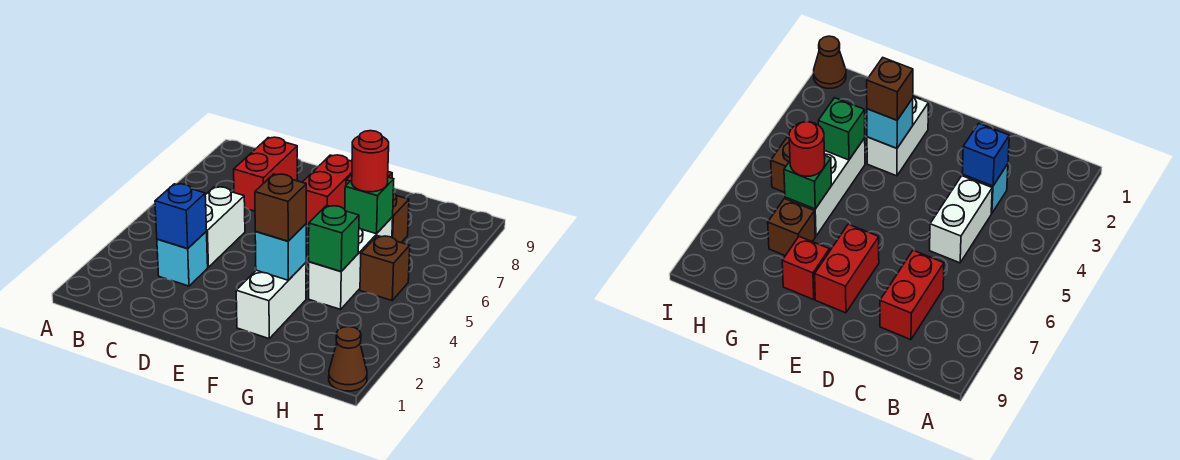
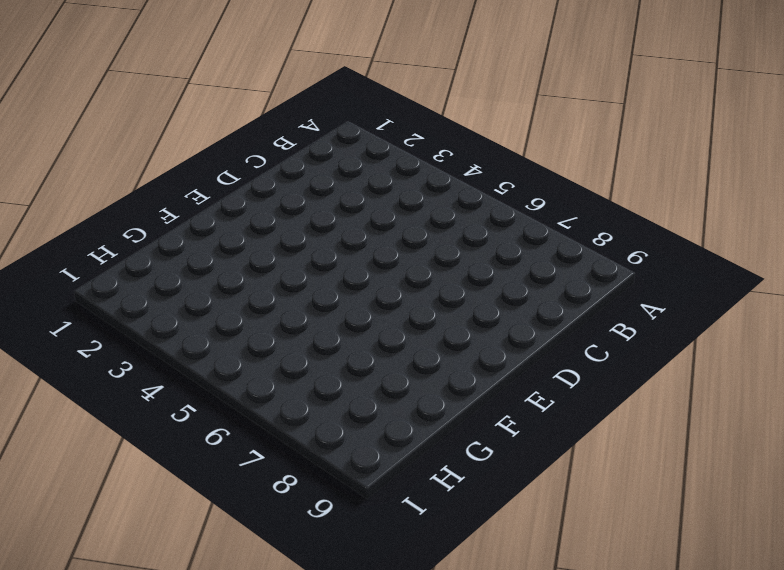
none -> cyan brick C3 level 1
none -> white brick C4:C5 level 1
none -> red brick C7:C8 level 1

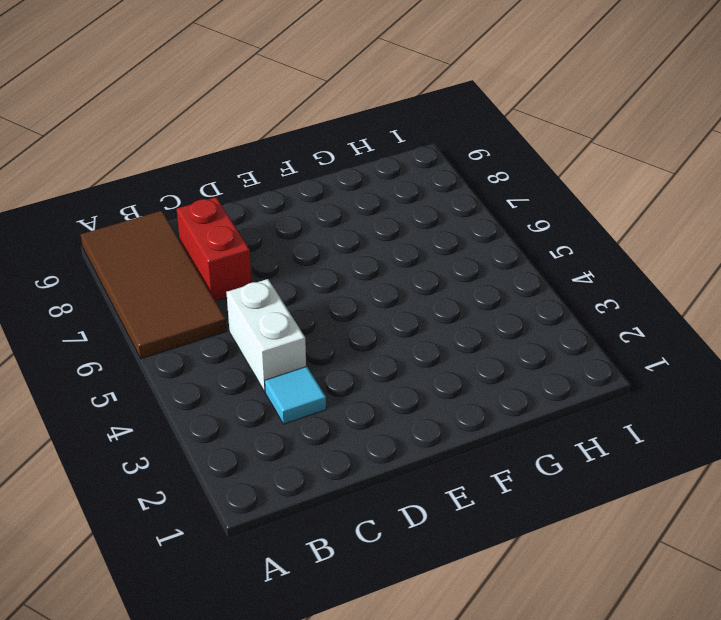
brown tile A6:B9 level 1 -> none
cyan tile C3 level 1 -> cyan brick C3 level 1
none -> red brick E7:E8 level 1
none -> white brick F2:F3 level 1
none -> red brick F8 level 1

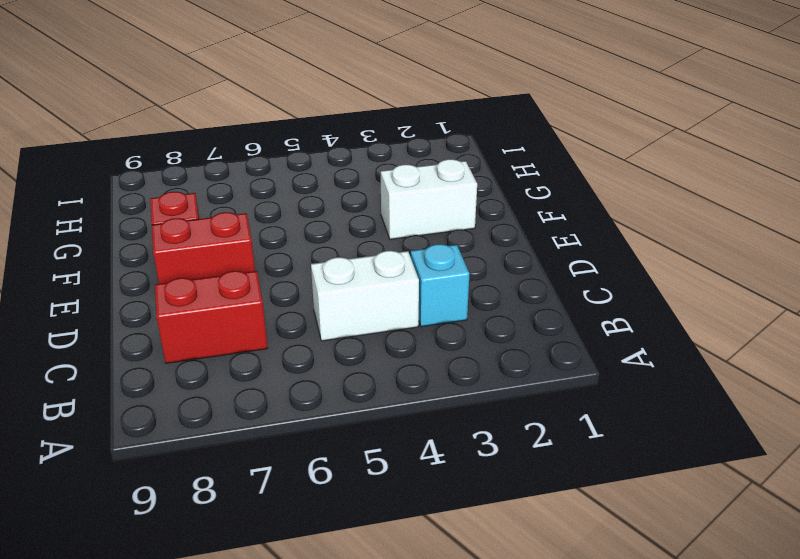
none -> white brick G4:G6 level 1
none -> brown brick G7 level 1
none -> brown brick H5 level 1

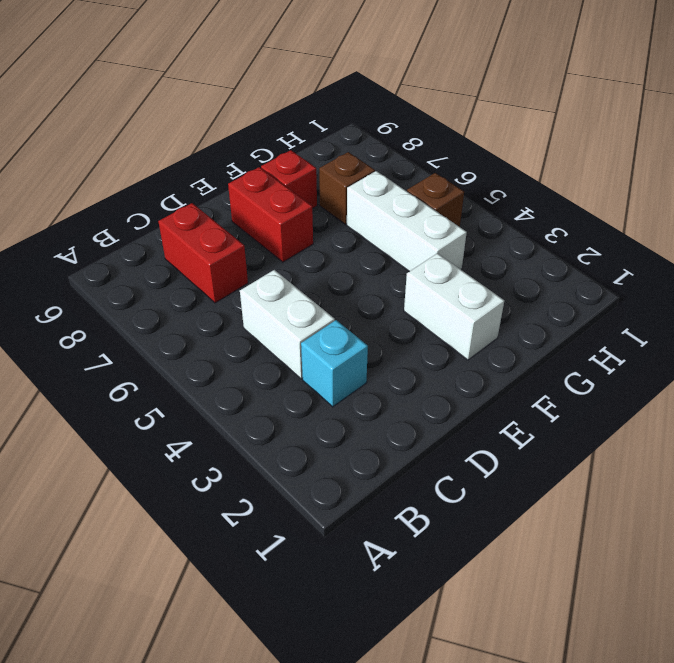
none -> brown cone I1 level 1
none -> blue brick C3 level 2
none -> cyan brick F3 level 2

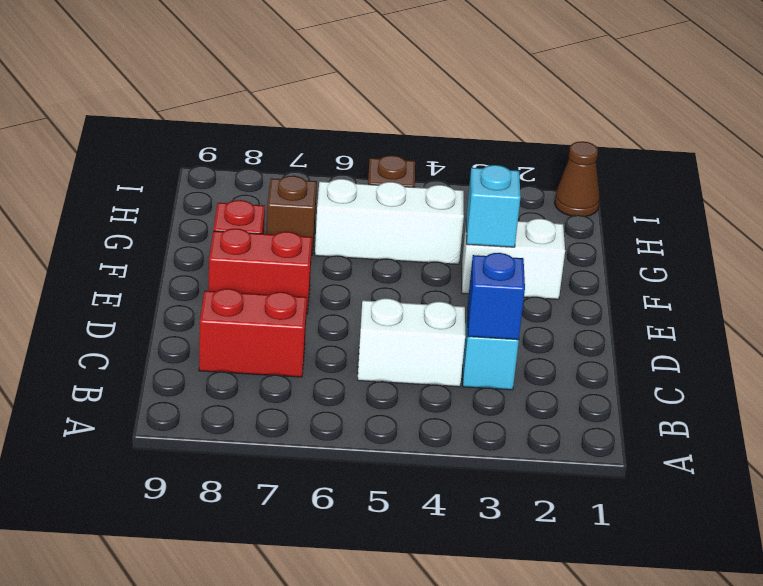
none -> green brick G4 level 2
none -> green brick G6 level 2
none -> brown brick F3 level 3

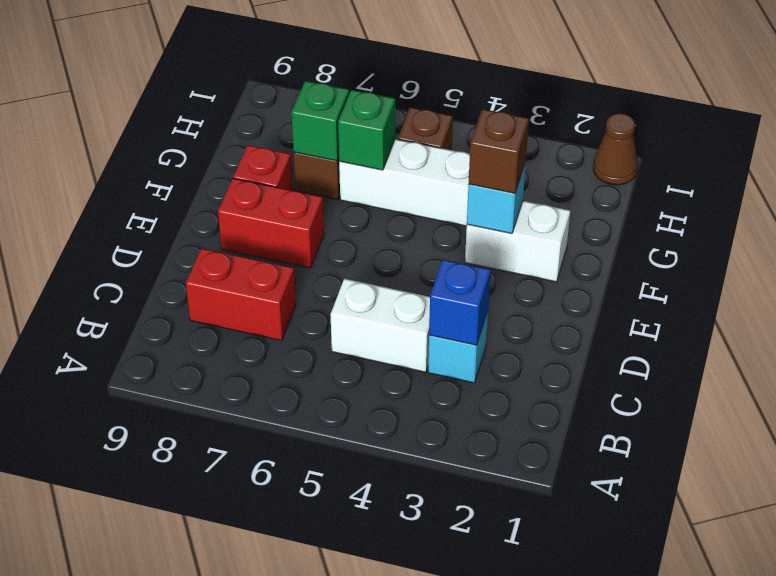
green brick G7 level 2 -> green brick G4 level 2
none -> red round brick G6 level 3

